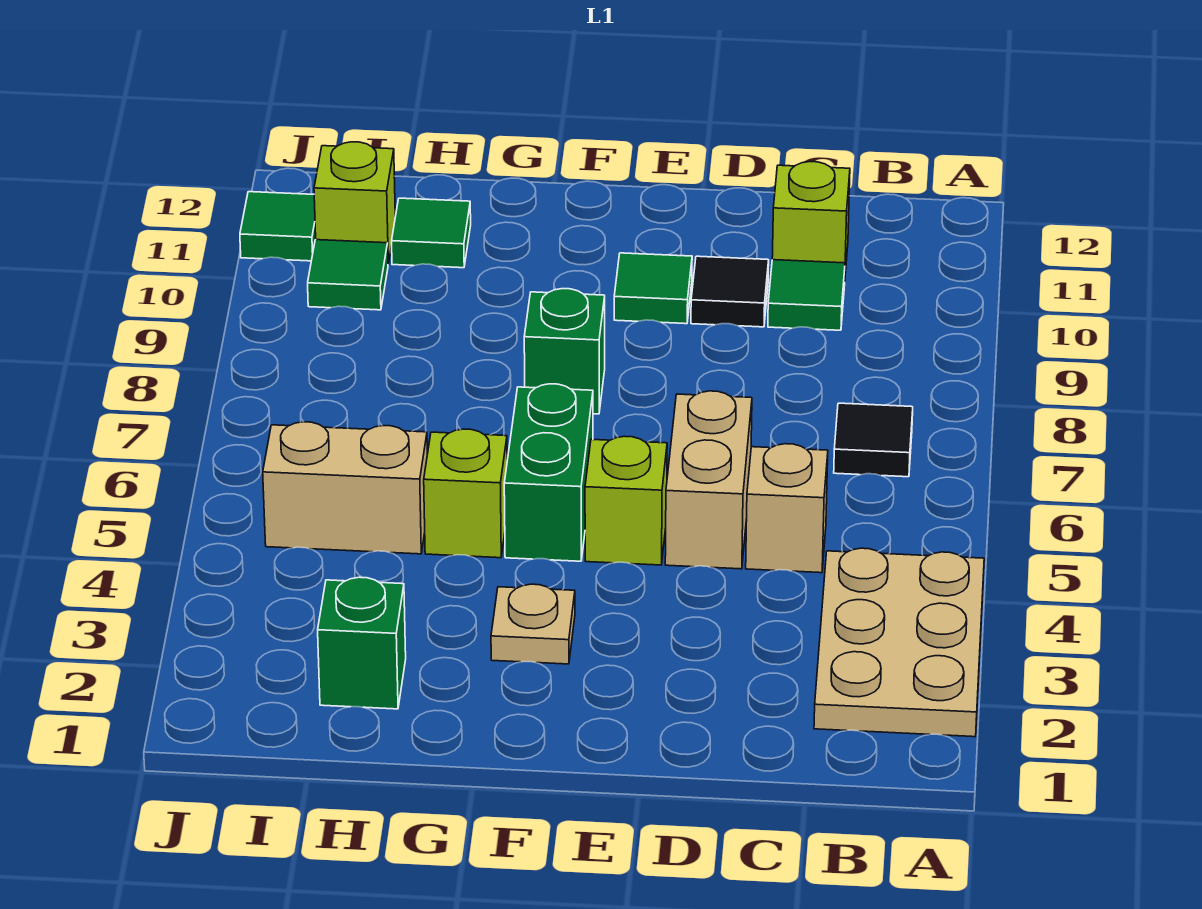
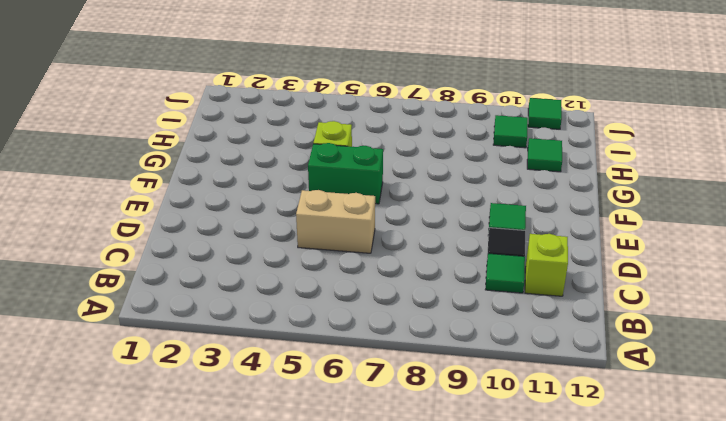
none -> tan plate A2:B4 level 1
none -> black tile B7 level 1
none -> tan brick C5 level 1

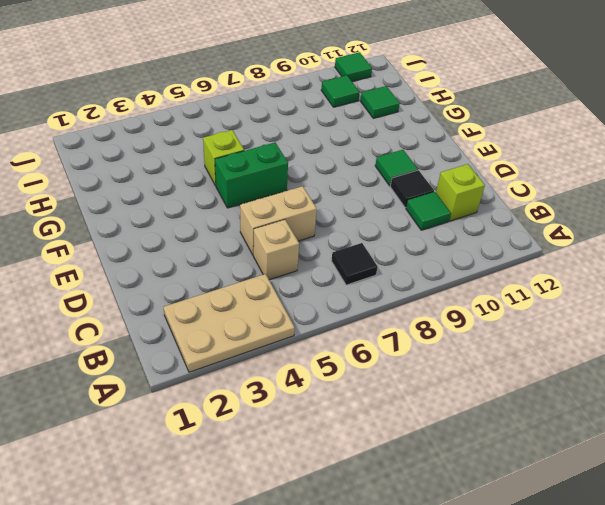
none -> lime brick E5 level 1
none -> tan plate F3 level 1
none -> green brick F8 level 1

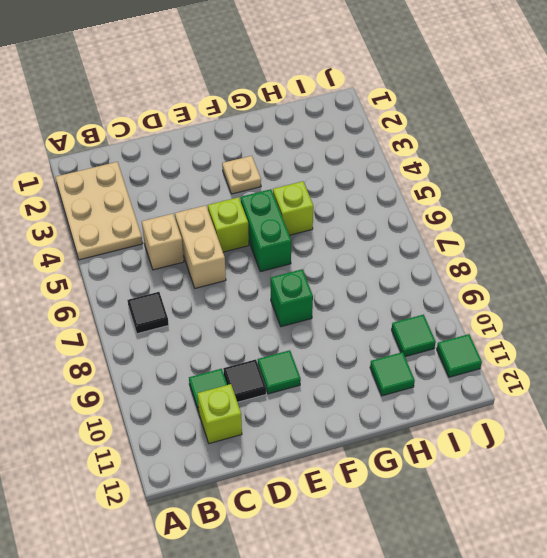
none -> green brick H2 level 1
none -> tan brick H5:I5 level 1
none -> lime brick I11 level 1

